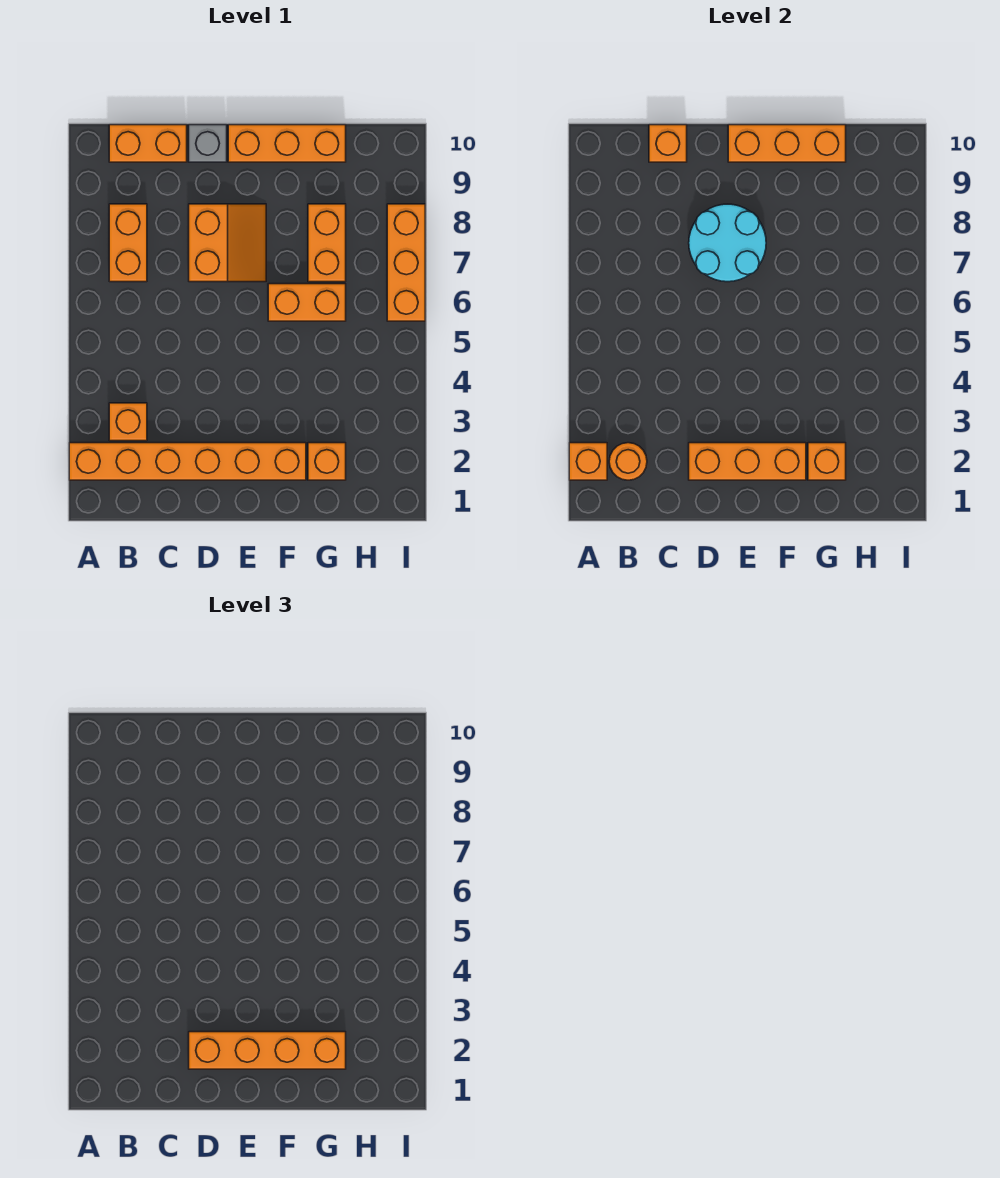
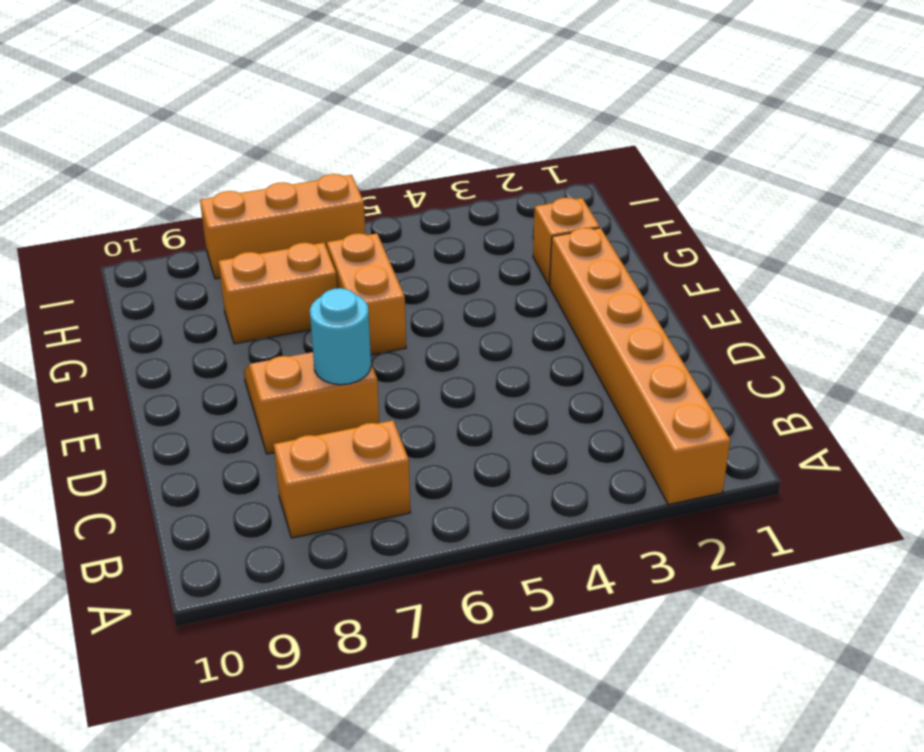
cyan round brick D7 level 2 -> cyan round brick D7:E8 level 2
none -> orange brick B3 level 1
none -> orange brick B10:C10 level 1
none -> grey brick D10 level 1

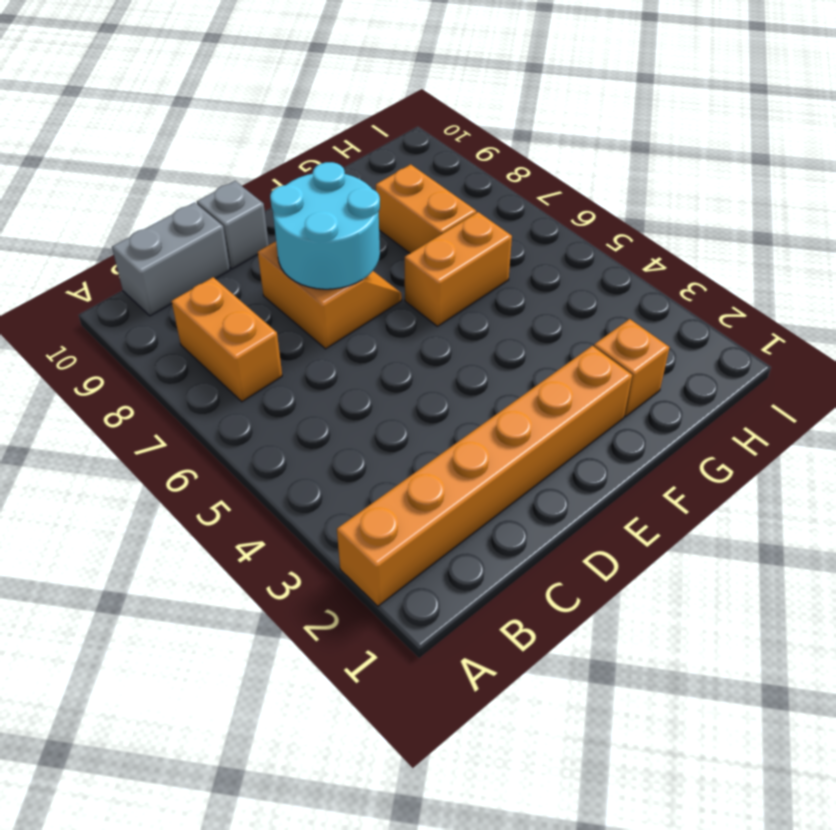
grey brick B10:C10 level 1 -> orange brick B10:C10 level 1
none -> orange brick B3 level 1
none -> orange brick E10:G10 level 1
none -> orange brick I6:I8 level 1

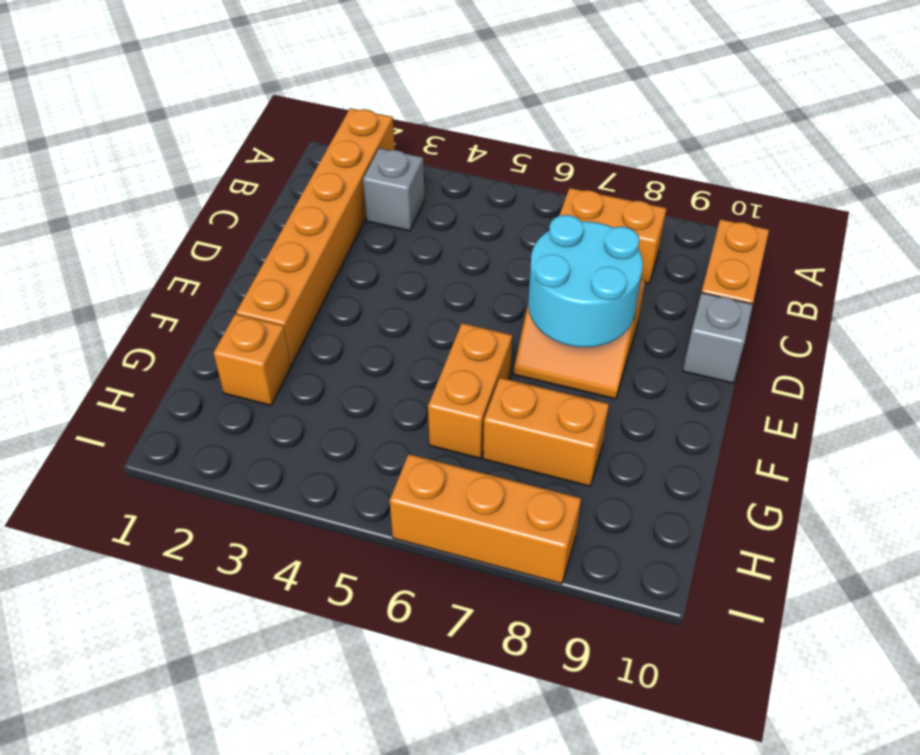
grey brick B3 level 1 -> orange brick B3 level 1
none -> orange brick E10:G10 level 1
none -> orange brick A2 level 2
none -> orange round brick B2 level 2

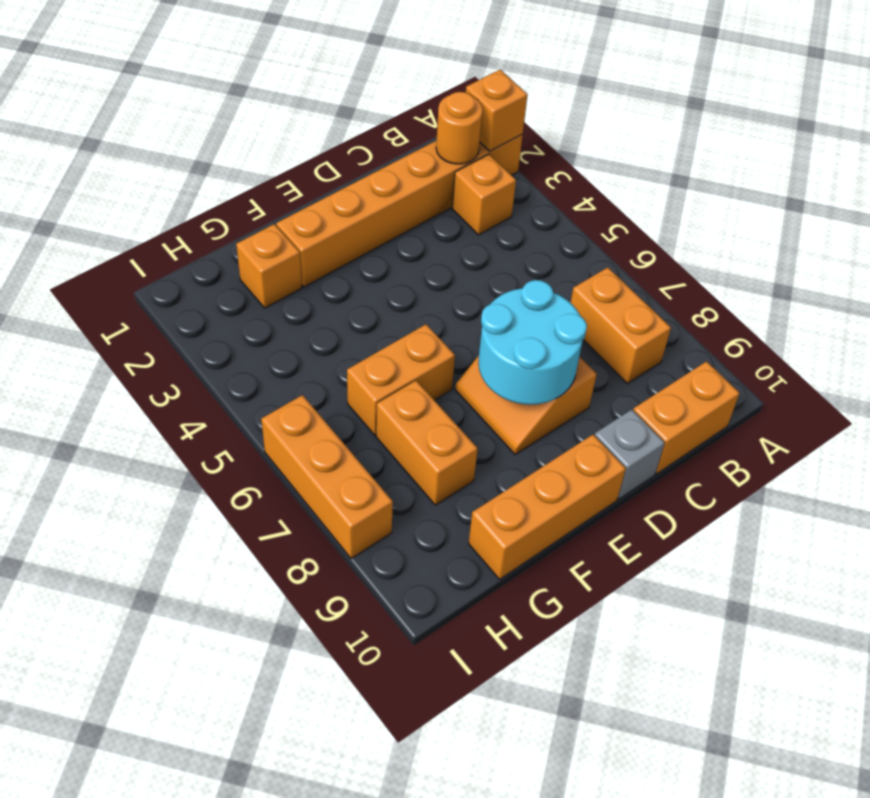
none -> orange brick C10 level 2
none -> orange brick D2:F2 level 2
none -> orange brick E10:G10 level 2

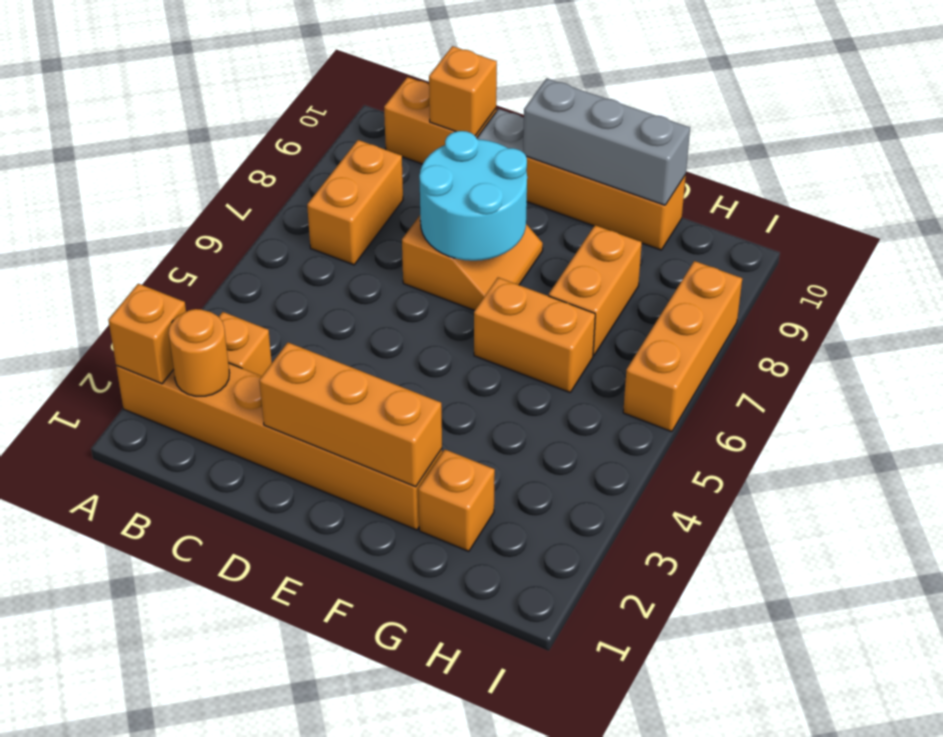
grey brick E10:G10 level 2 -> orange brick E10:G10 level 2
none -> orange brick G2 level 2
none -> orange brick D2:G2 level 3

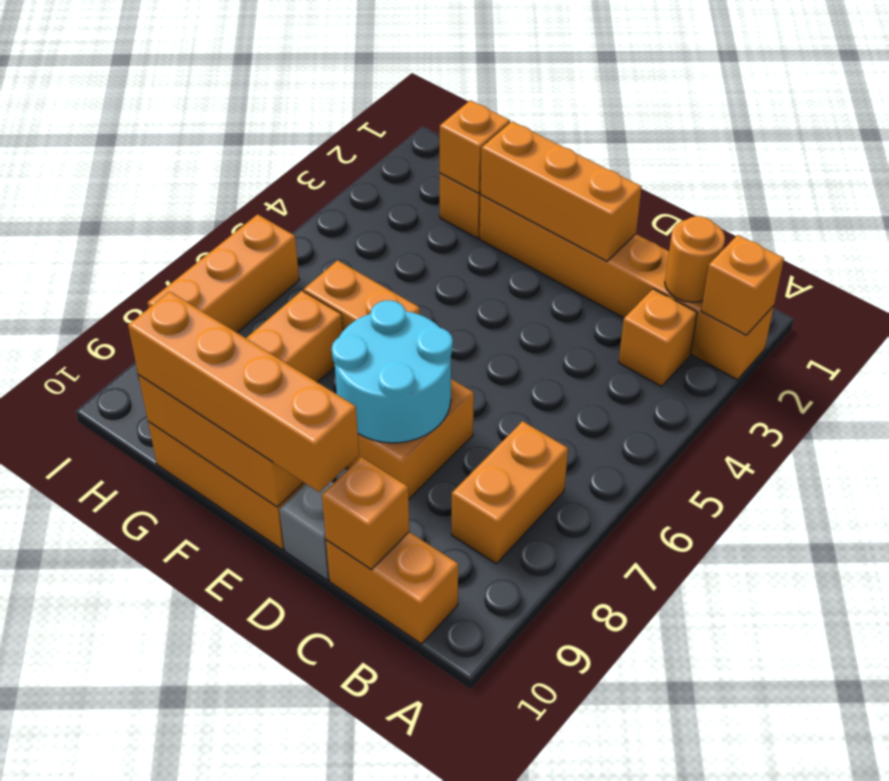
orange brick D10:G10 level 3 -> orange brick D2:G2 level 3

